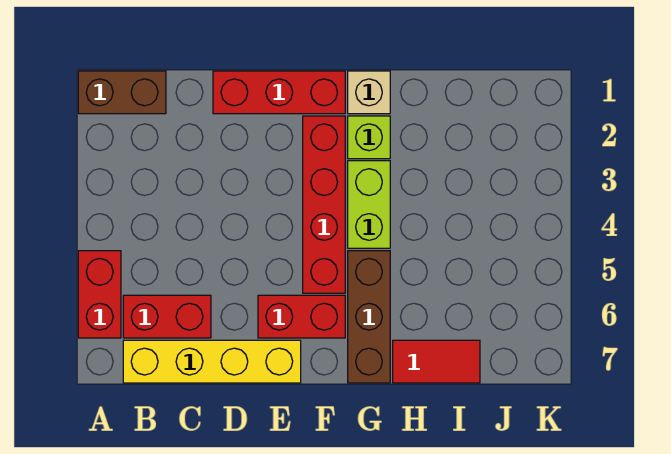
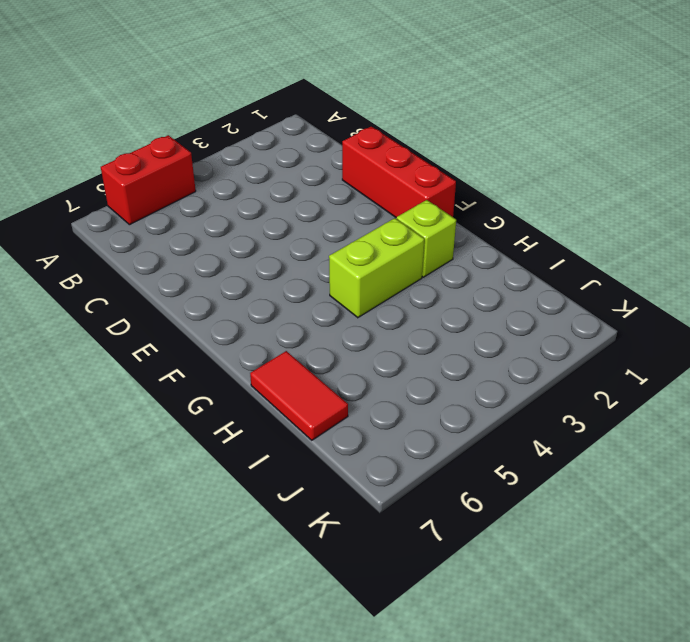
none -> brown brick A1:B1 level 1
none -> red brick B6:C6 level 1
none -> yellow brick B7:E7 level 1

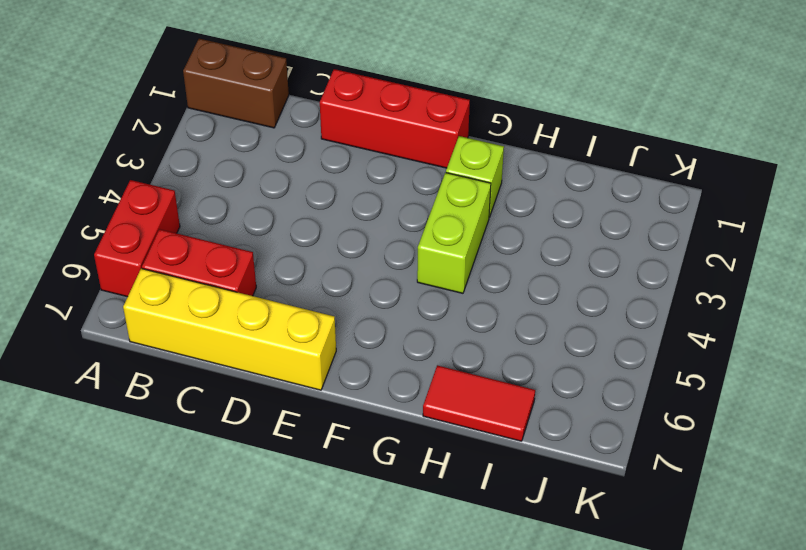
none -> red brick E6:F6 level 1
none -> red brick F2:F5 level 1
none -> tan brick G1 level 1

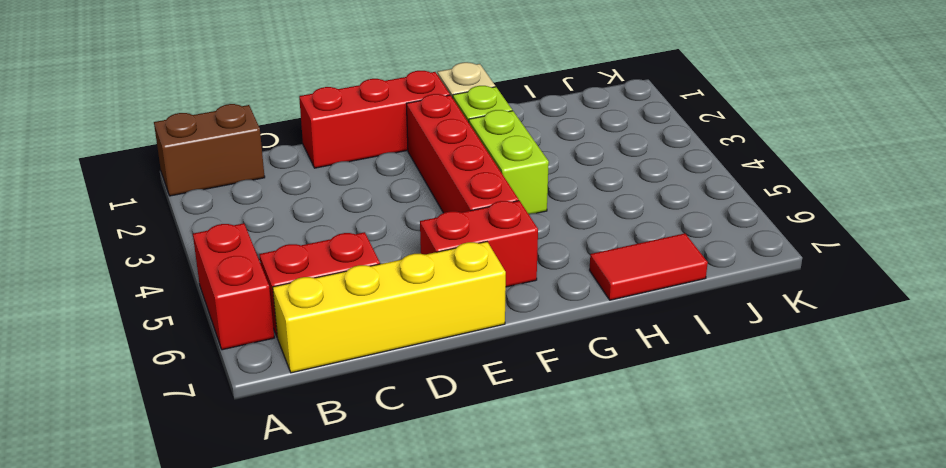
none -> brown brick G5:G7 level 1

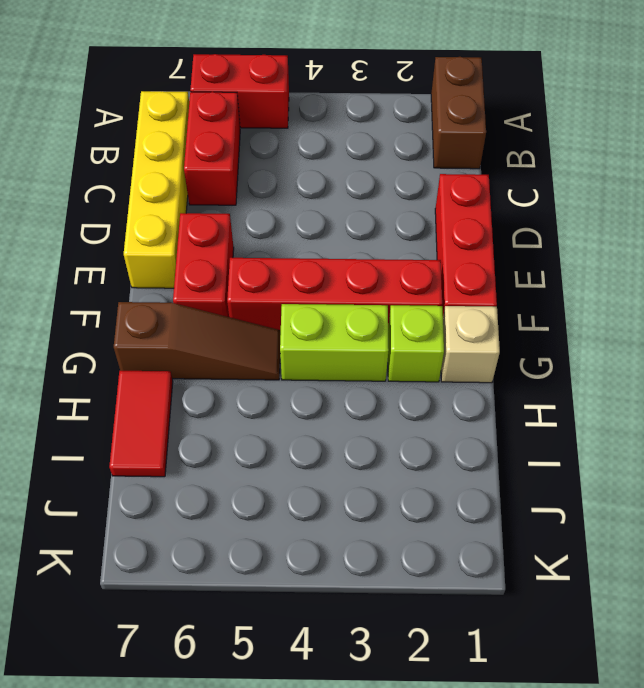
brown slope G5:G7 level 1 top 7 -> brown brick G5:G7 level 1

